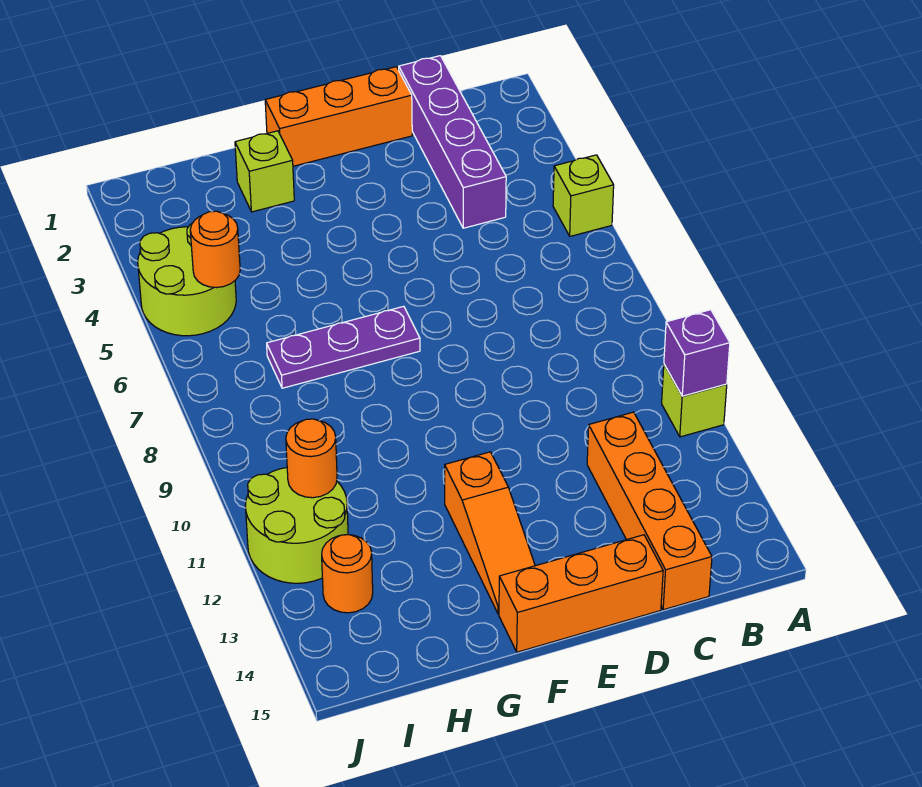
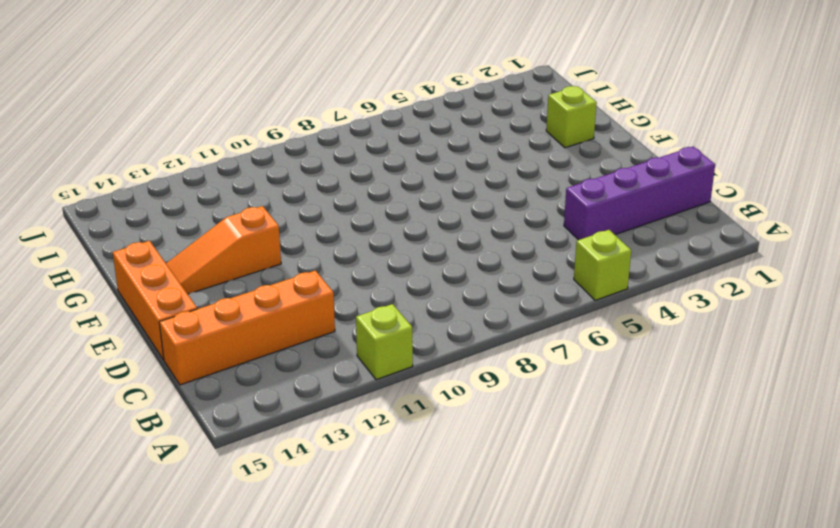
none -> orange brick D1:F1 level 1
none -> purple plate F7:H7 level 1
none -> lime round brick I4:J5 level 1

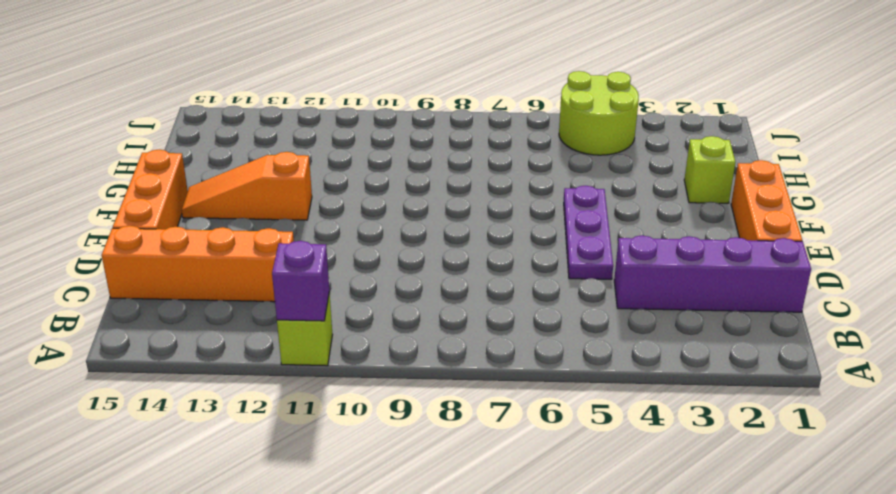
purple plate D5:F5 level 1 -> purple plate F7:H7 level 1
none -> lime brick A5 level 1
none -> lime round brick I11:J12 level 1
none -> orange round brick I13 level 1

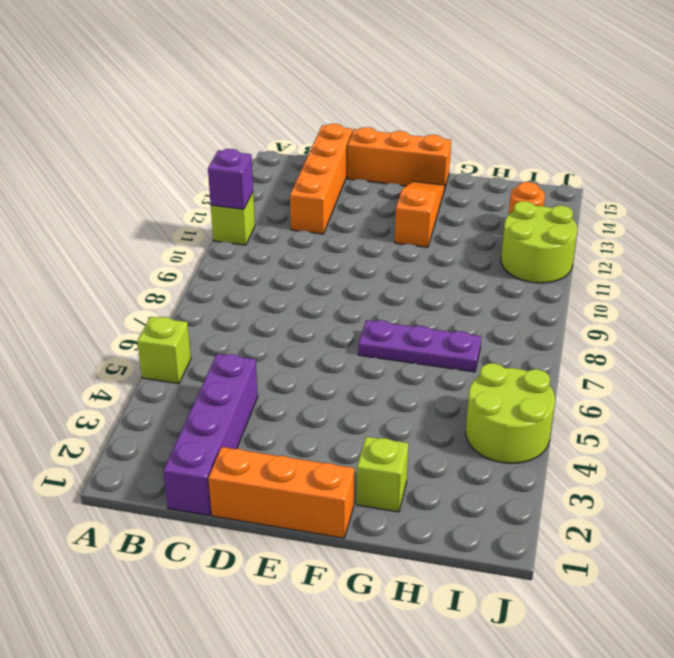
none -> orange round brick I5 level 2
none -> orange round brick I11 level 2

